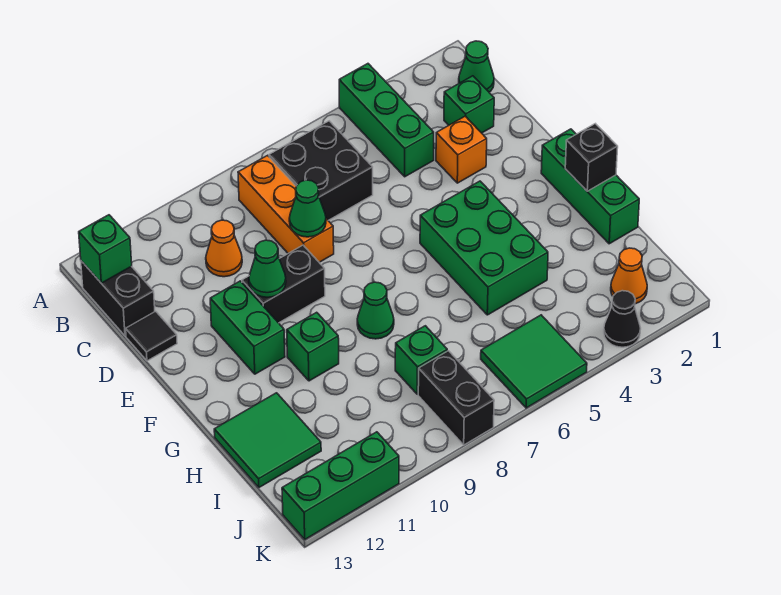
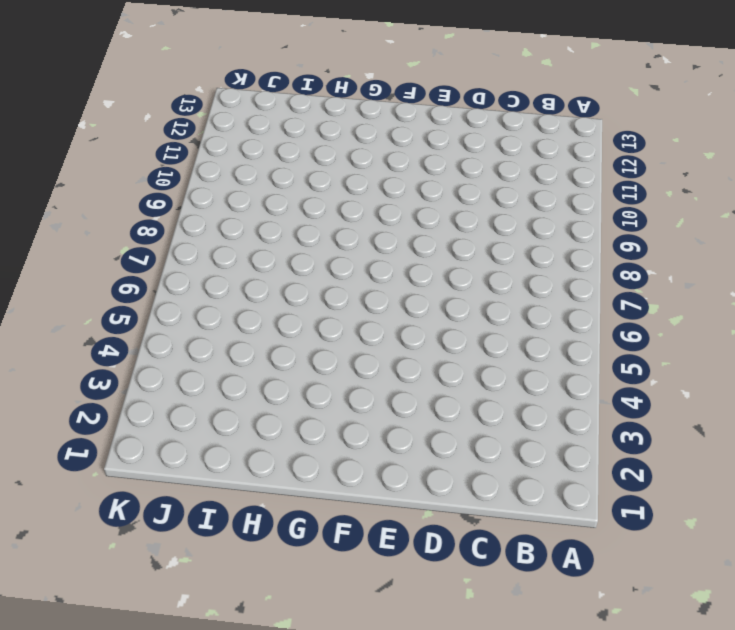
none -> green brick A4:C4 level 1
none -> green cone B1 level 1
none -> black brick B6:C7 level 1

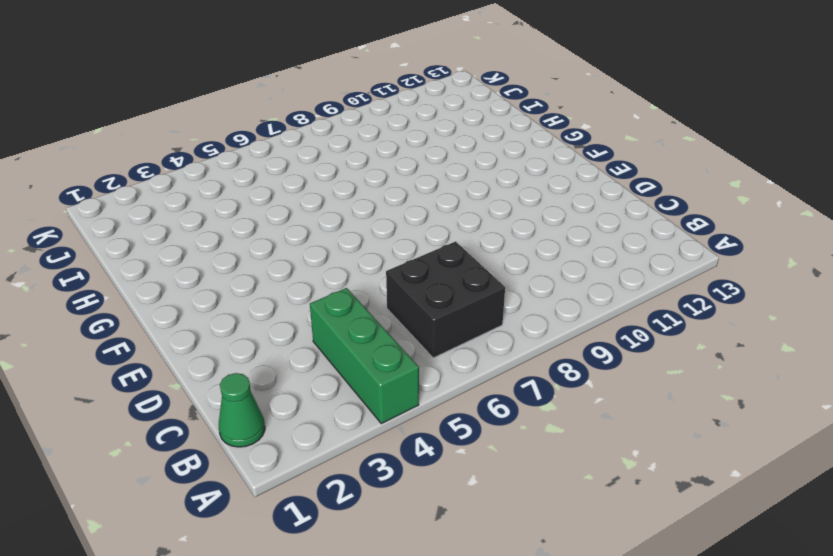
none -> orange brick B8:D8 level 1
none -> black brick B13:C13 level 1
none -> green brick C2 level 1

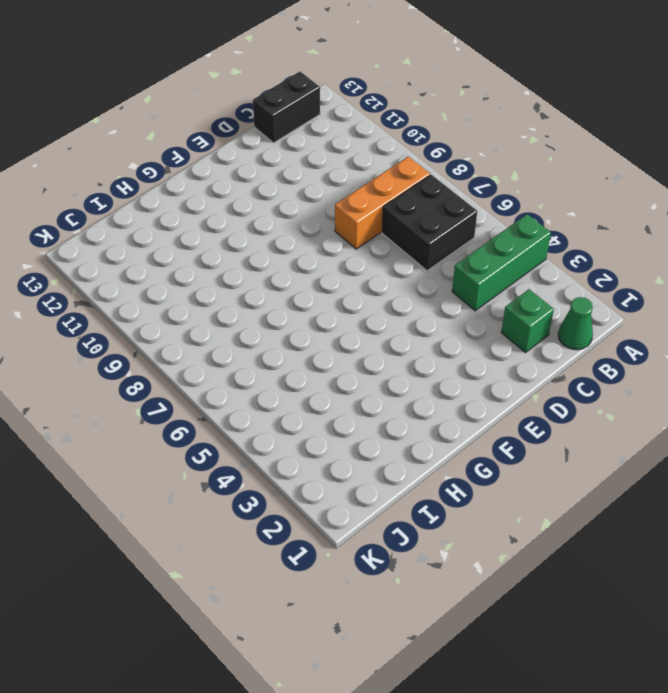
none -> orange cone C10 level 1
none -> orange brick D3 level 1
none -> black tile D13 level 1

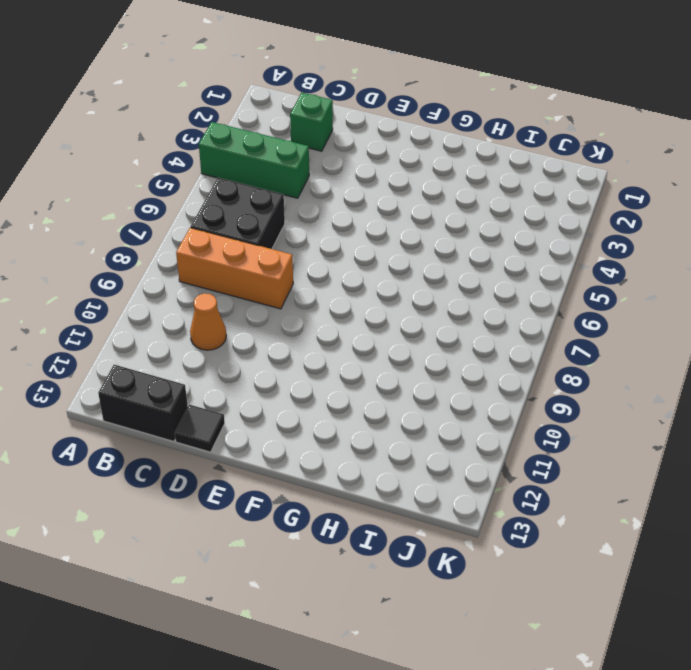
none -> green cone B1 level 1
none -> orange brick D3 level 1
none -> black brick E9:E10 level 1

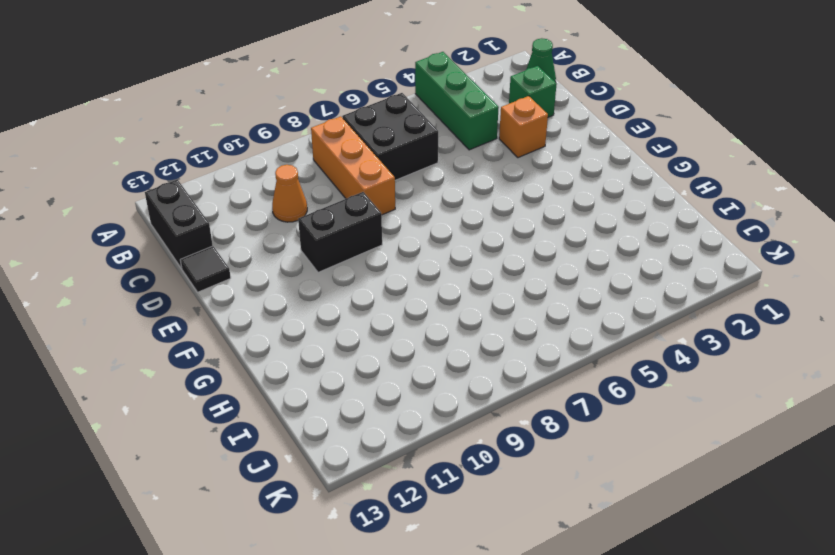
none -> green brick E11:F11 level 1
none -> green brick F1:H1 level 1
none -> green brick F4:H5 level 1

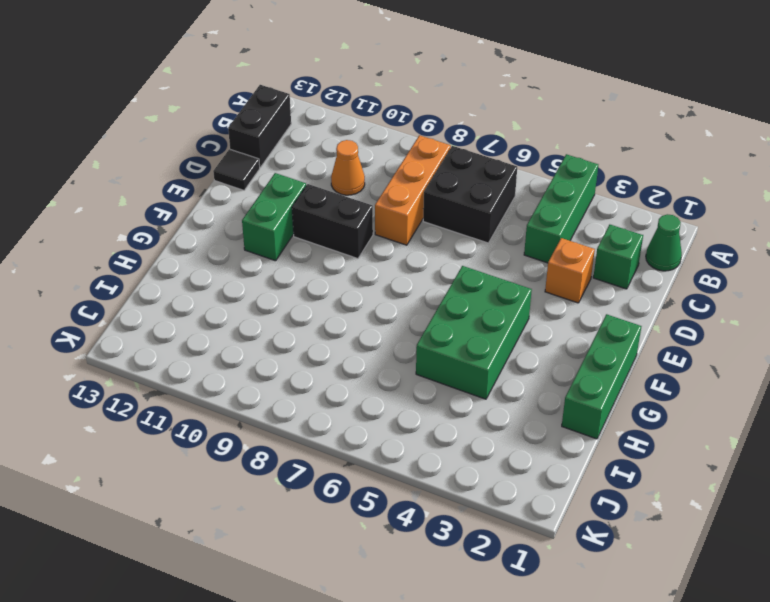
none -> green cone G8 level 1
none -> green brick G10 level 1
none -> green tile H12:I13 level 1

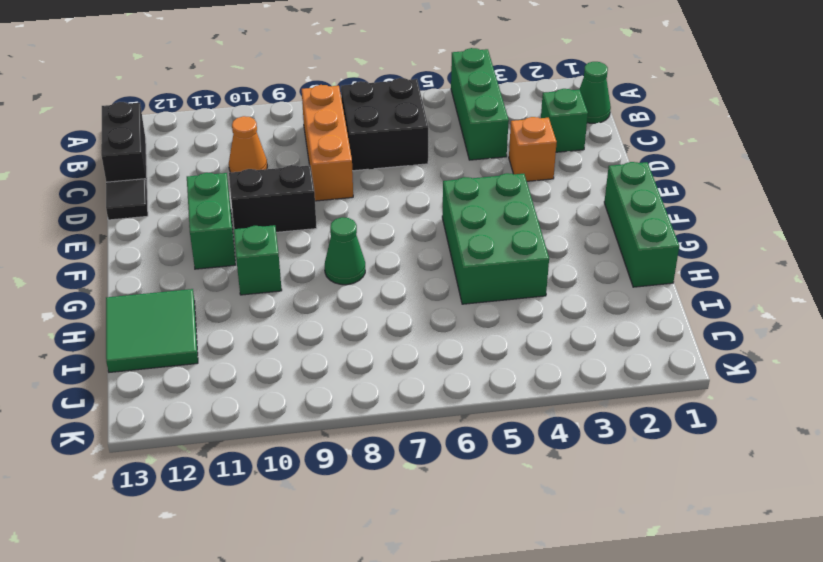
none -> green brick I8 level 1
none -> orange cone J2 level 1
none -> green tile J5:K6 level 1

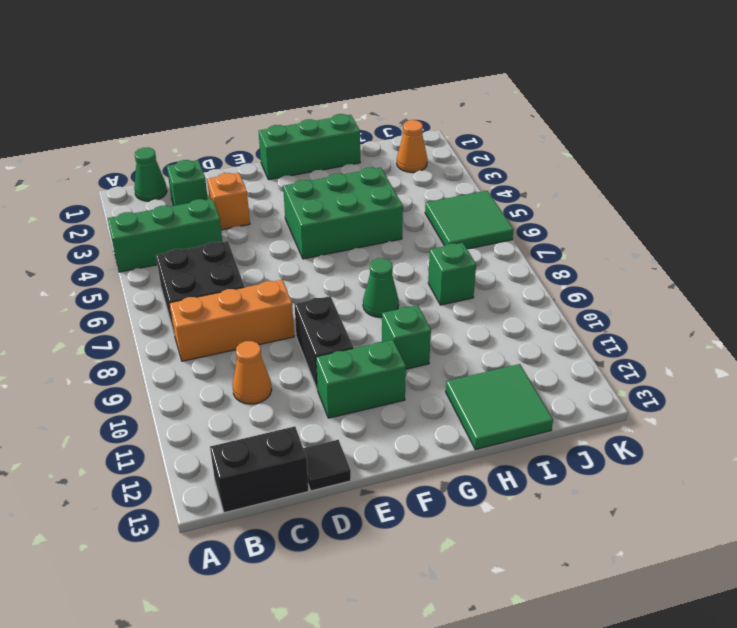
none -> black brick J8:K8 level 1
none -> black cone K3 level 1
none -> green brick K11:K13 level 1

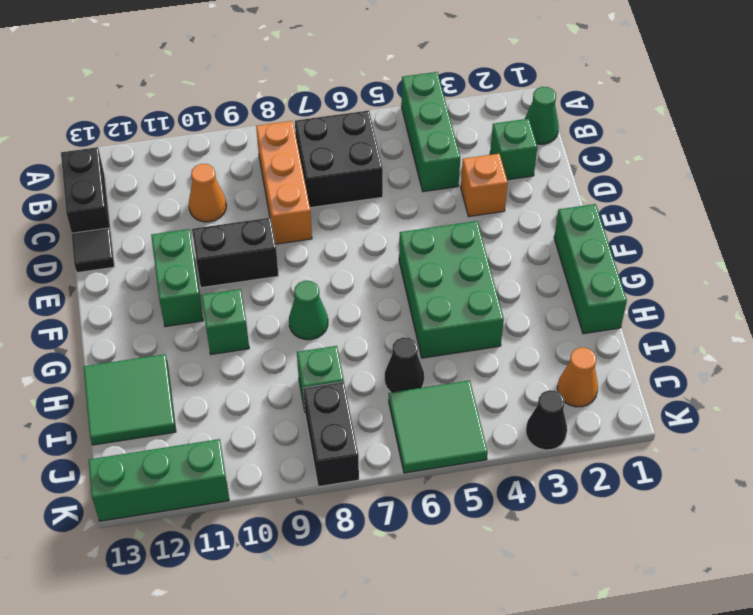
black cone I6 level 1 -> none
none -> green brick B13 level 2
none -> green cone D8 level 2
none -> green cone E10 level 2

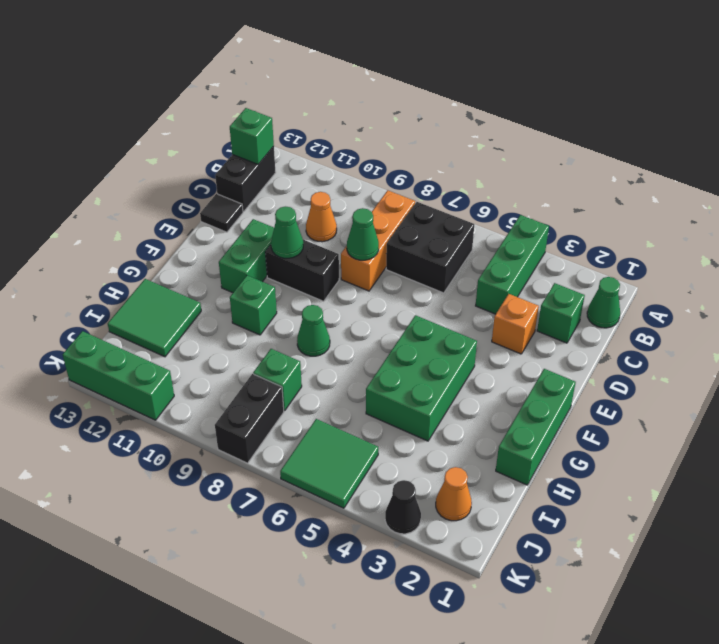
none -> black brick G1 level 2

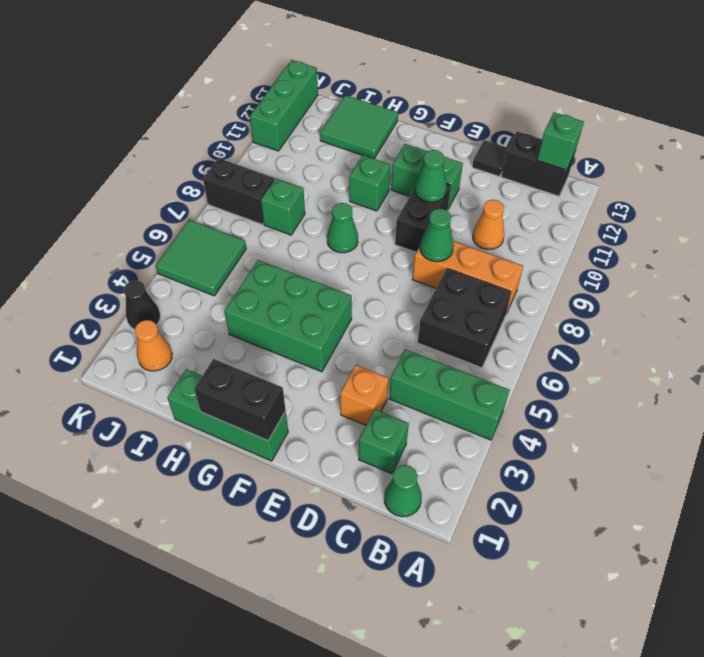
black brick F1:G1 level 2 -> black brick G1 level 2

